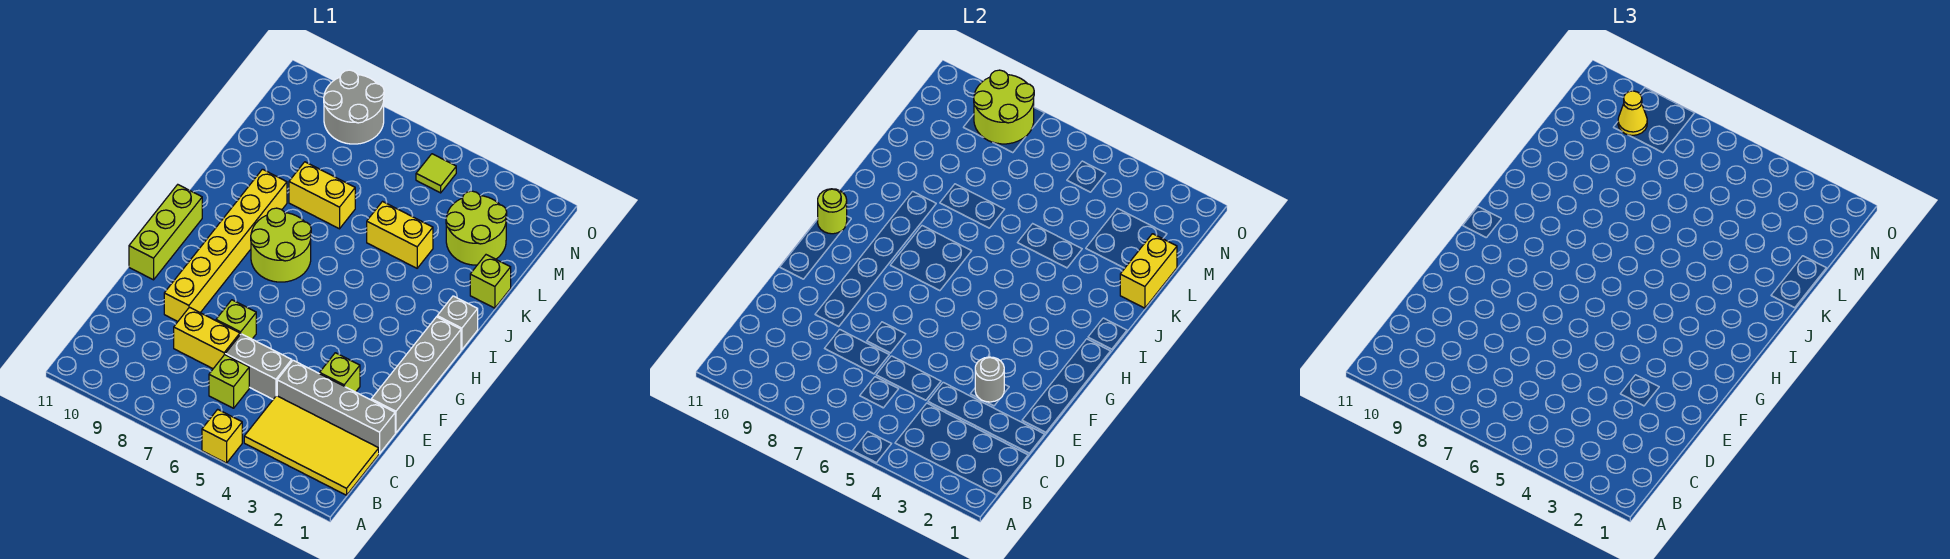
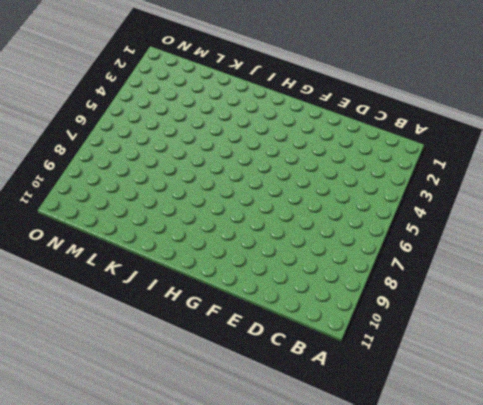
none -> yellow brick A5 level 1
none -> yellow tile B1:C4 level 1
none -> lime brick C6 level 1

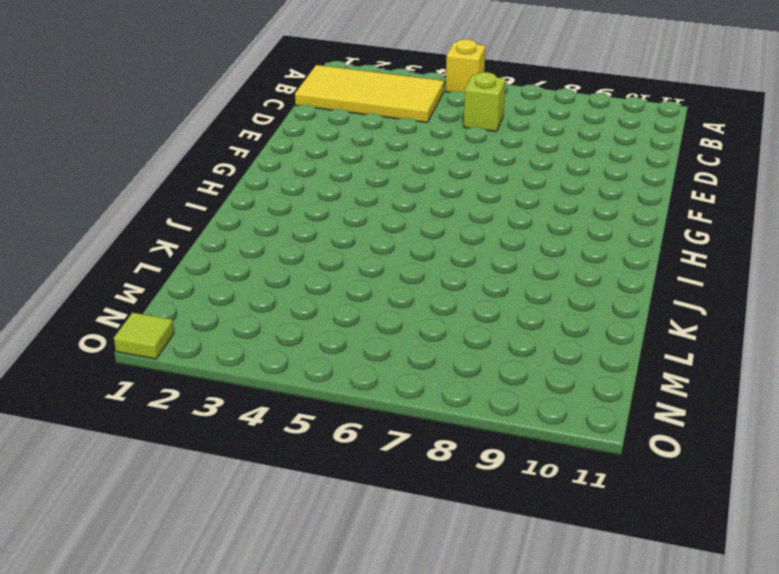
lime tile O1 level 1 -> lime tile N5 level 1
none -> grey brick D1:D4 level 1
none -> grey brick D5:D6 level 1
none -> yellow brick D7:D8 level 1

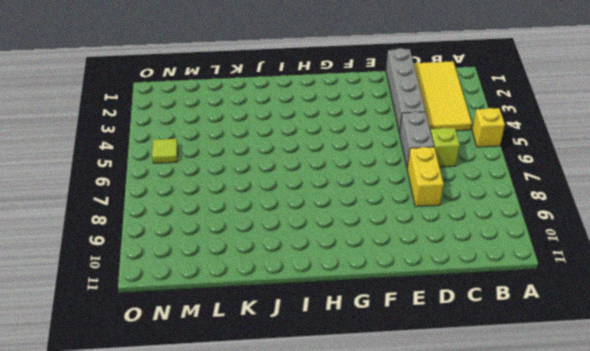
none -> grey brick E1:H1 level 1
none -> lime brick E3 level 1
none -> lime brick E7 level 1

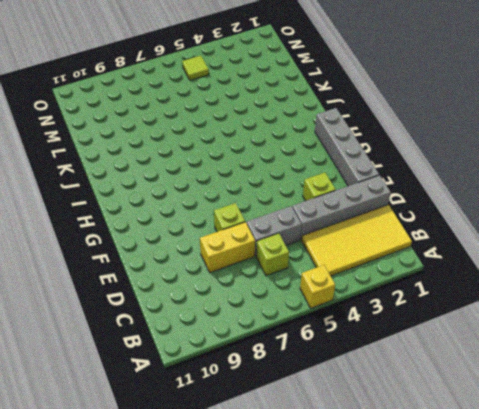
none -> yellow brick E9:J9 level 1
none -> lime brick F11:H11 level 1
none -> lime round brick H7:I8 level 1

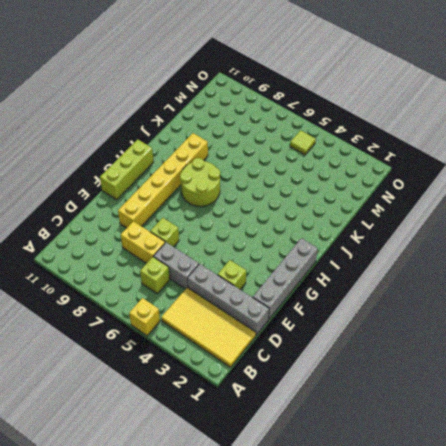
none -> grey brick I1 level 1
none -> lime brick K1 level 1
none -> yellow brick K4:K5 level 1

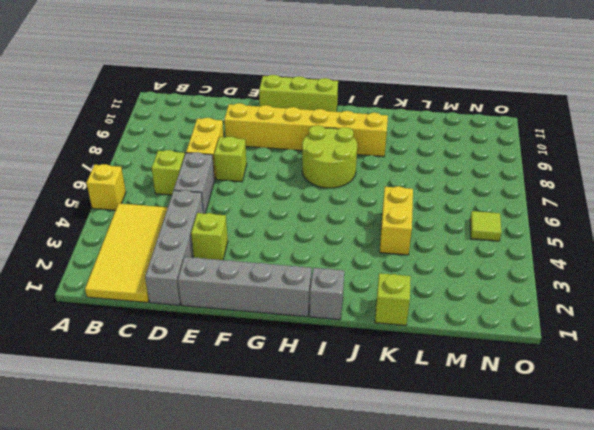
none -> yellow brick K7:K8 level 1
none -> lime round brick L2:M3 level 1
none -> grey round brick N8:O9 level 1

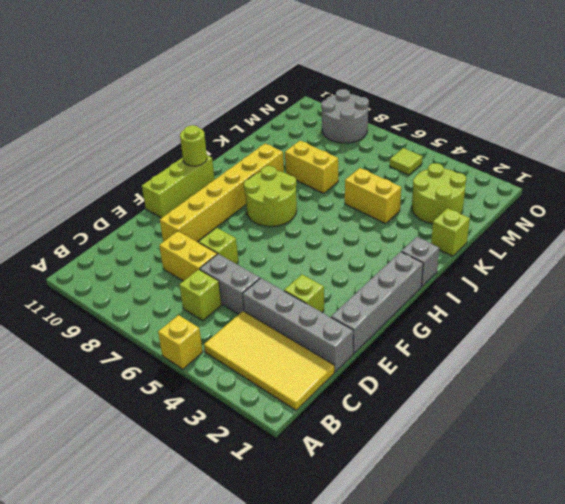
none -> grey round brick E3 level 2
none -> yellow brick K1:L1 level 2
none -> lime round brick N8:O9 level 2

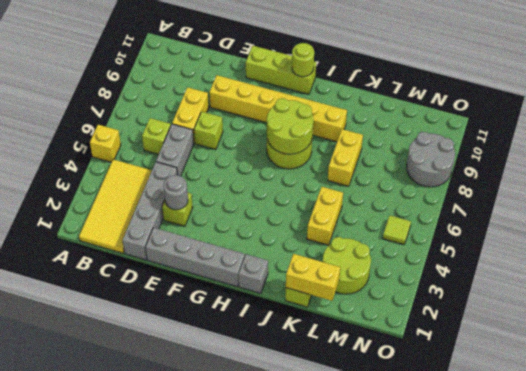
lime round brick H7:I8 level 2 -> lime round brick N8:O9 level 2
none -> yellow cone N9 level 3

